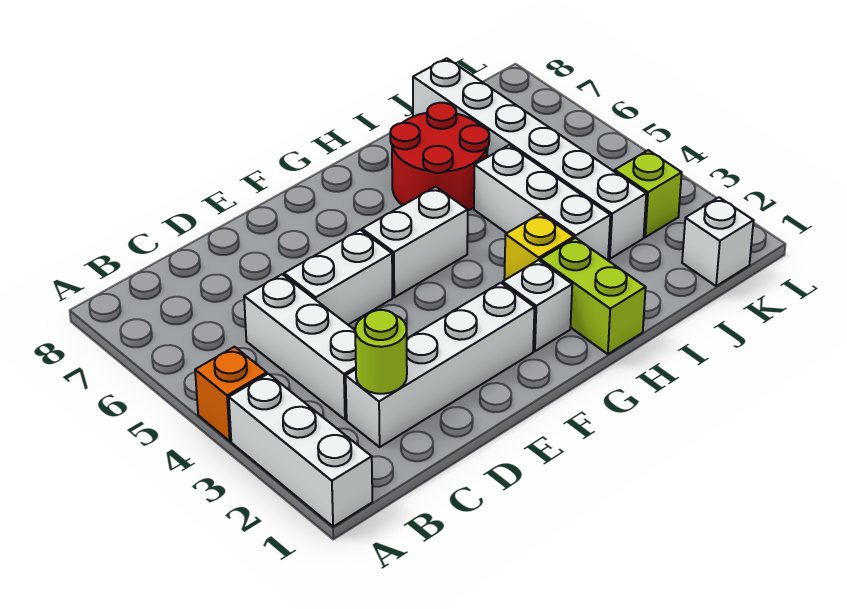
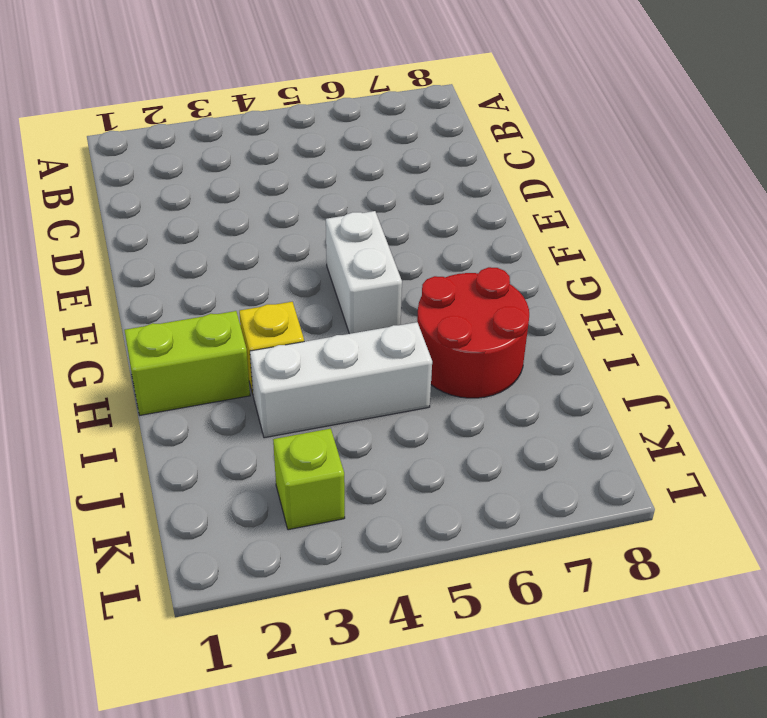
none -> white brick A1:A3 level 1
none -> orange brick A4 level 1
none -> white brick C2:F2 level 1

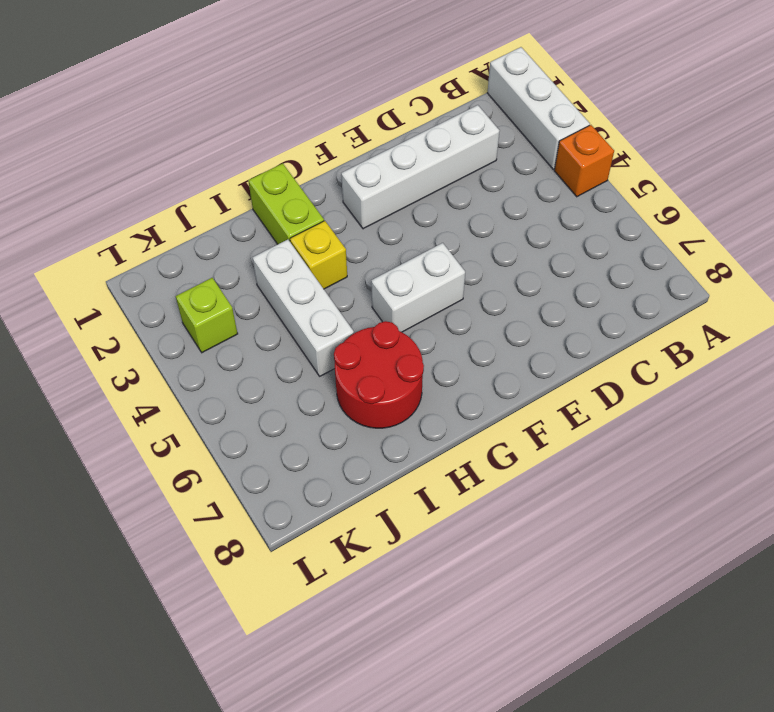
none -> white brick C3:C5 level 1
none -> white brick D5:E5 level 1
none -> white brick G2 level 1

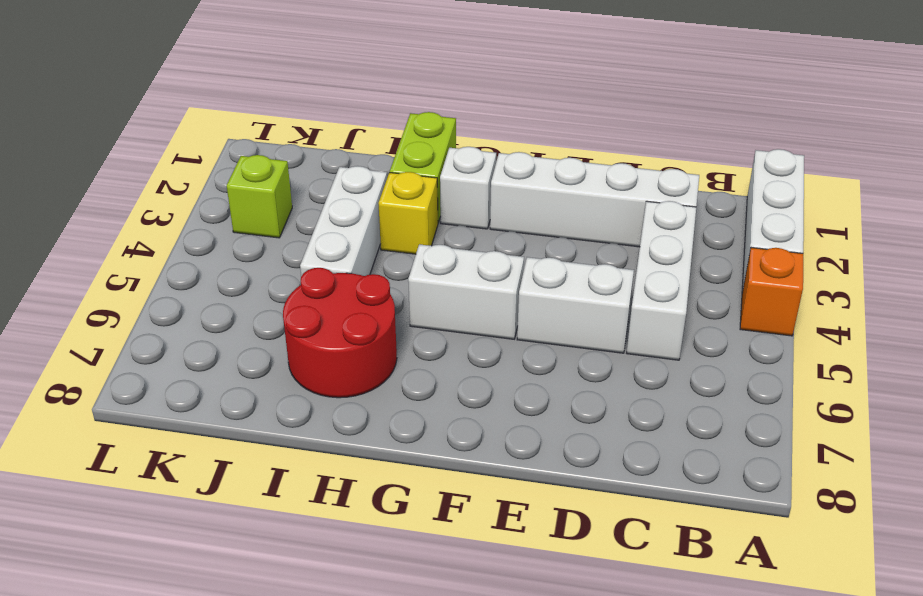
none -> white brick J3:J8 level 1
none -> white brick K1 level 1
none -> lime round brick C2 level 2

